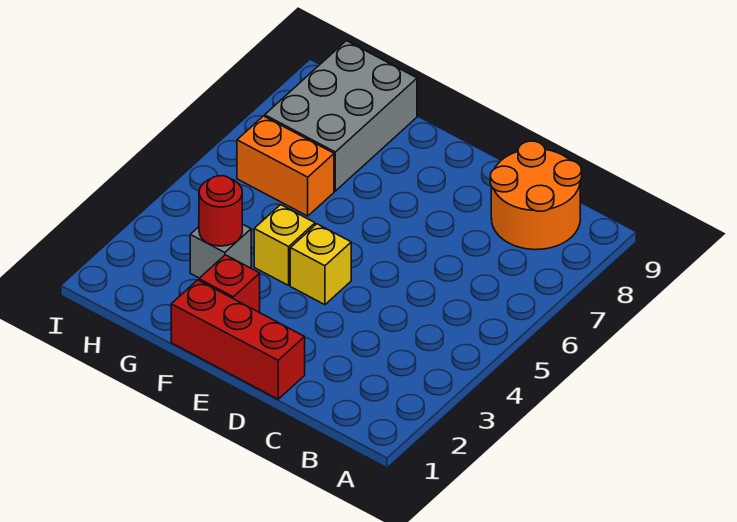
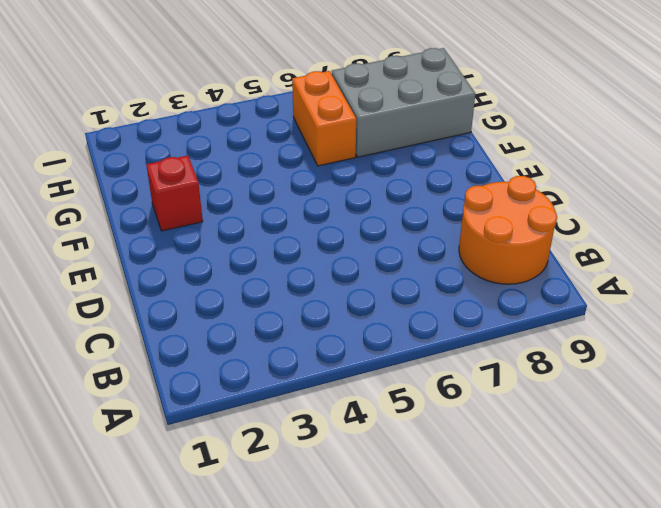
none -> red brick D1:F1 level 1
none -> yellow brick E4 level 1

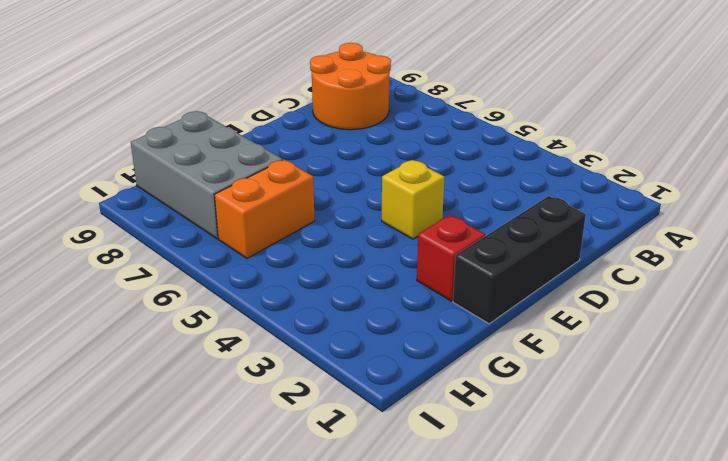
black brick D1:F1 level 1 -> red brick D1:F1 level 1
none -> yellow brick F4 level 1
none -> grey brick G3 level 1

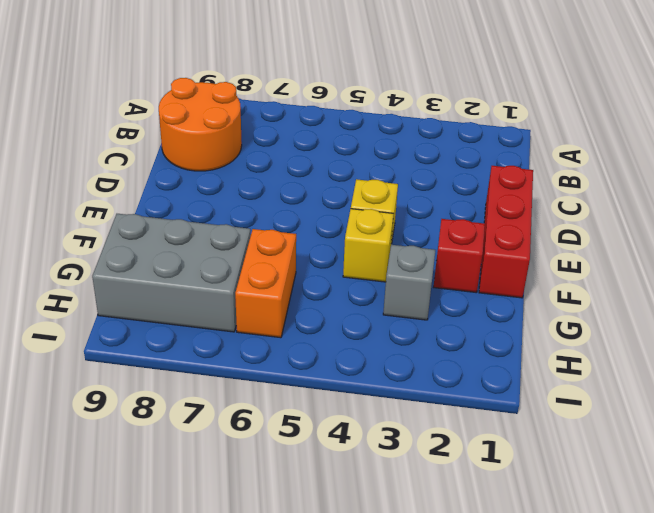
none -> red round brick G3 level 2

